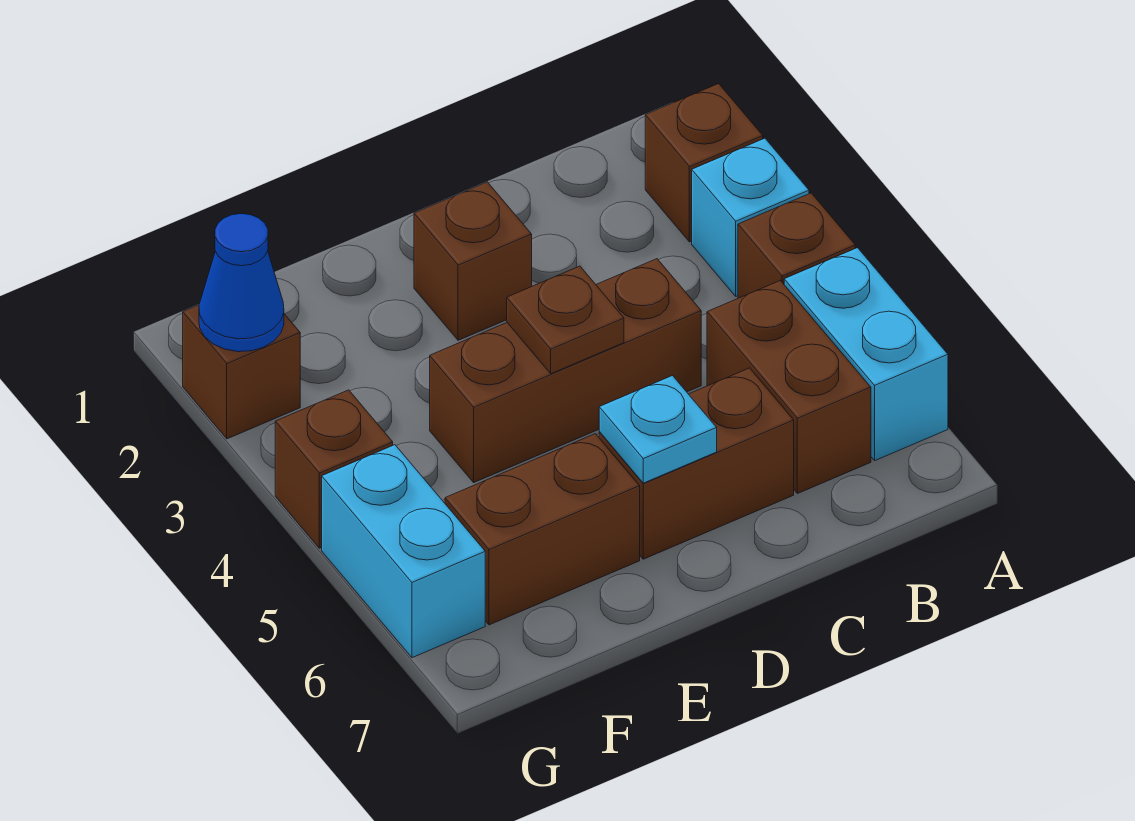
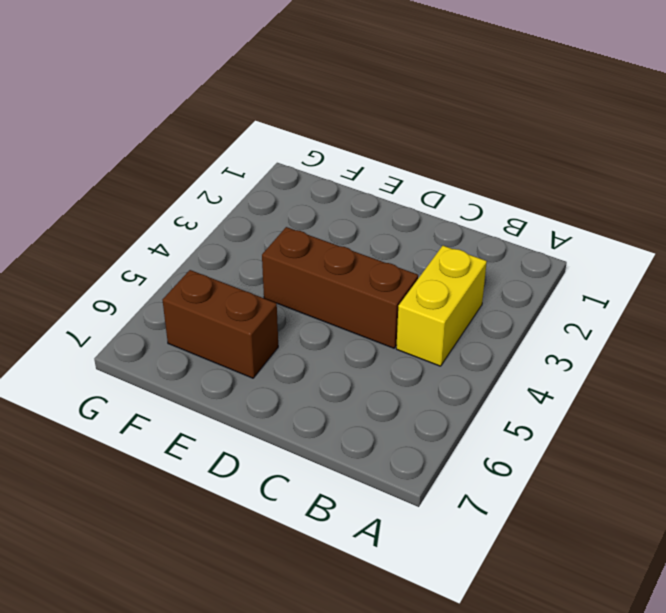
yellow brick B3:B4 level 1 -> none
none -> brown brick A2 level 1
none -> cyan brick A3 level 1
none -> brown brick A4 level 1

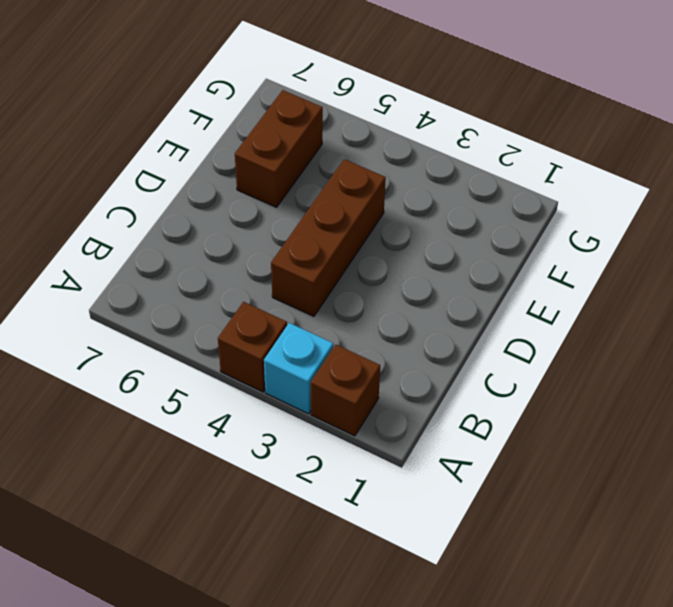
none -> cyan brick A5:A6 level 1
none -> brown brick B5:B6 level 1
none -> brown brick C6:D6 level 1

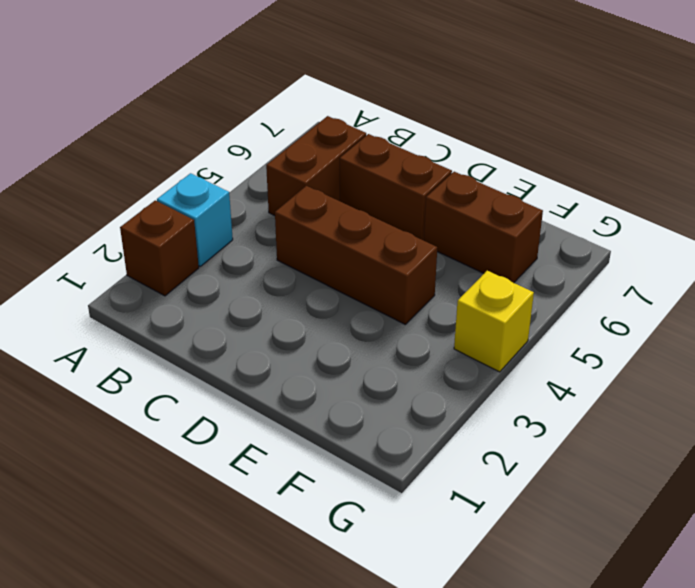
yellow brick G4 level 1 -> brown brick G4 level 1
none -> brown brick A4 level 1
none -> cyan brick A5:A6 level 1
none -> brown brick D2 level 1

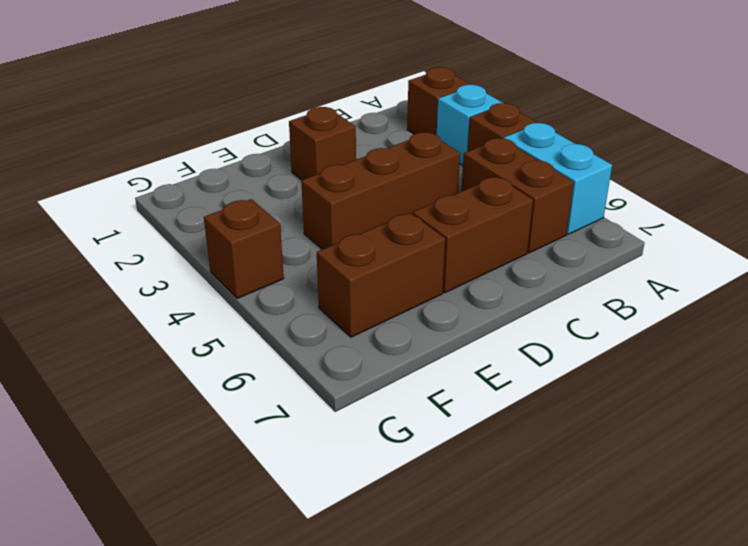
none -> brown brick G2 level 1
none -> cyan brick G5:G6 level 1
none -> brown plate D4 level 2

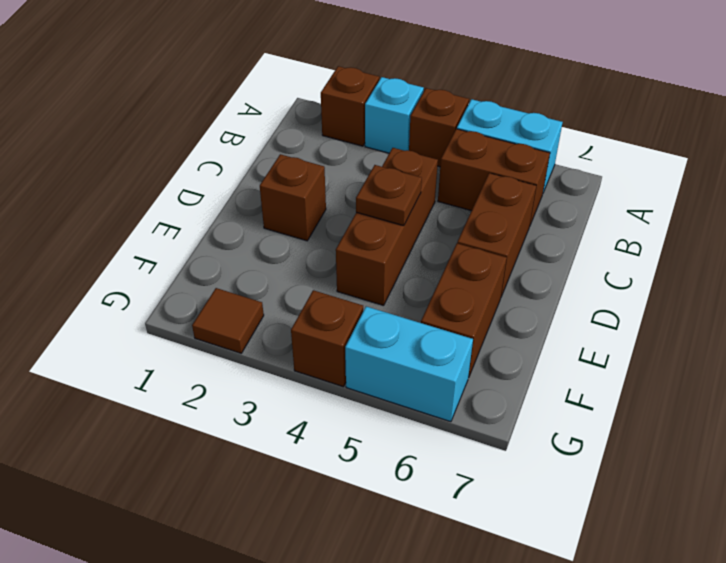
brown tile G2 level 1 -> brown brick G2 level 1
none -> cyan plate D6 level 2
none -> blue cone G2 level 2

